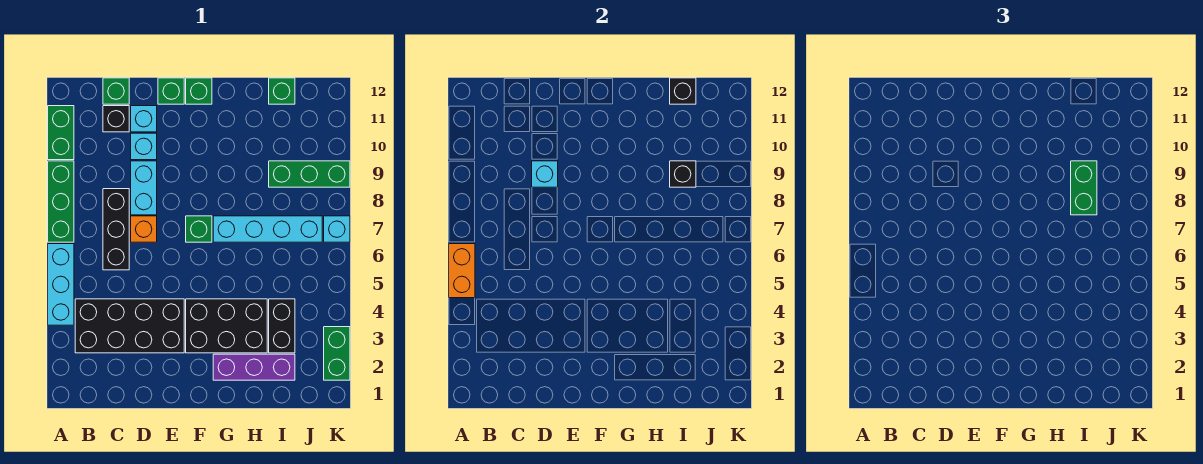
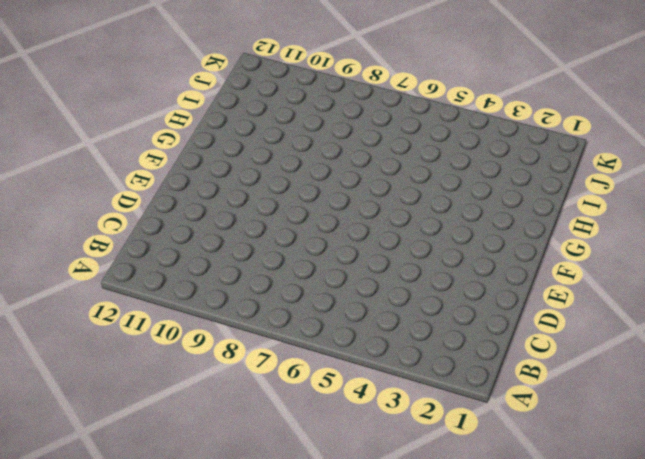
none -> cyan brick A4:A6 level 1
none -> green brick A7:A9 level 1
none -> green brick A10:A11 level 1

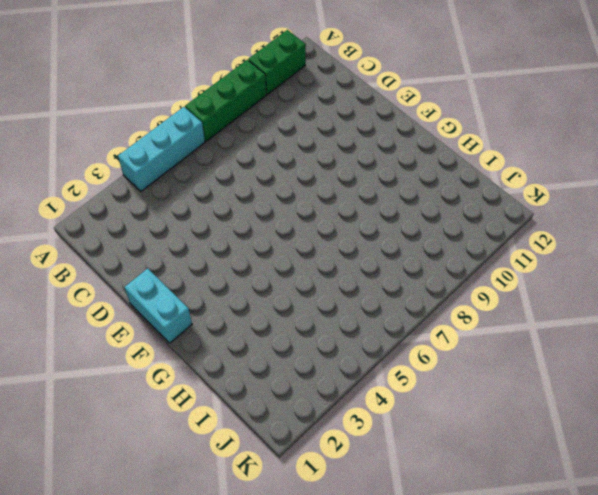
cyan brick E1:F1 level 1 -> cyan brick D8:D9 level 1
none -> black brick B3:E4 level 1
none -> black brick C6:C8 level 1
none -> black brick C11 level 1

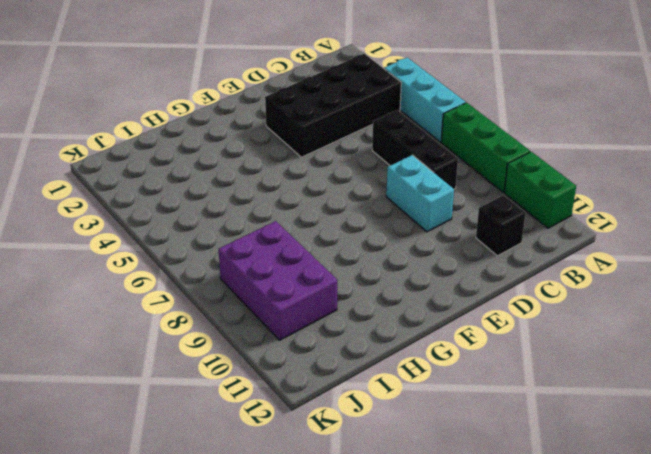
purple brick I8:J10 level 1 -> green brick I9:K9 level 1
none -> green brick C12 level 1
none -> orange brick D7 level 1
none -> cyan brick D10 level 1

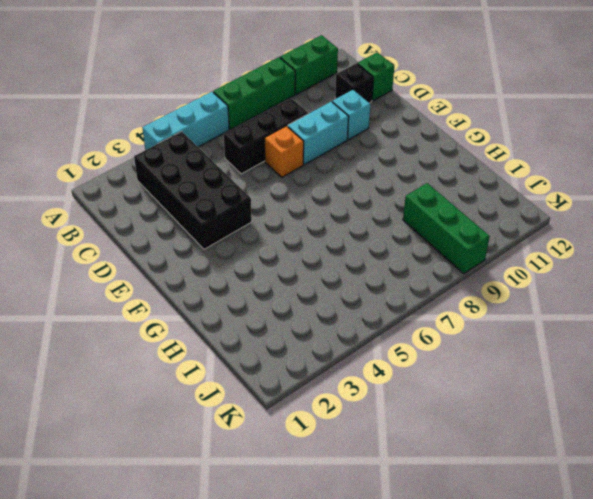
none -> cyan brick D11 level 1
none -> green brick E12 level 1
none -> black brick F3:H4 level 1

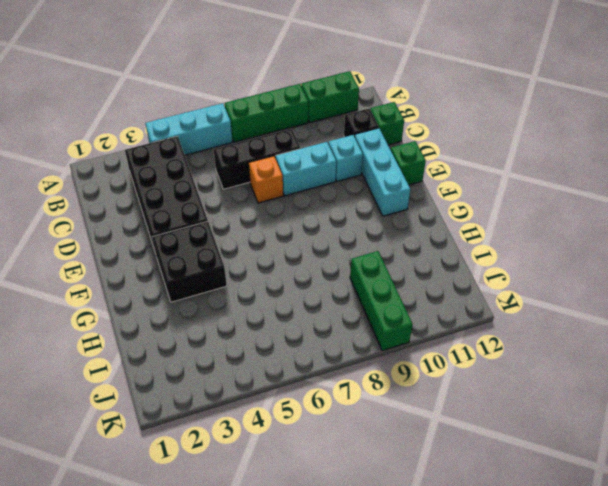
cyan brick D11:F11 level 1 -> cyan brick D11 level 1
black brick F3:G4 level 1 -> black brick F3:H4 level 1
none -> green brick F7 level 1
none -> green brick F12 level 1
none -> purple brick G2:I2 level 1

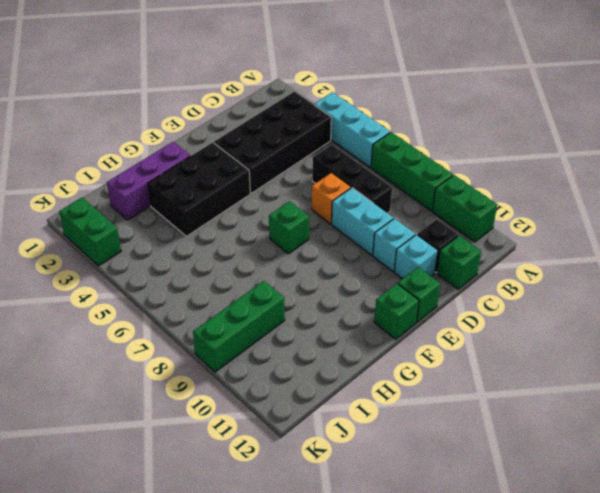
none -> cyan brick G7:J7 level 1
none -> black brick I3:I4 level 1
none -> green brick I12 level 1

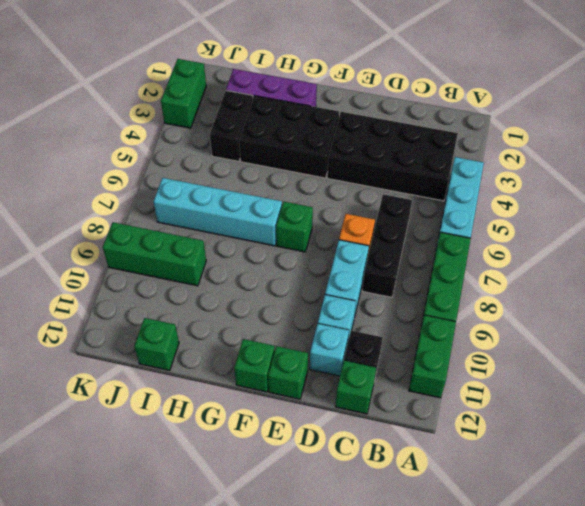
none -> cyan brick K7 level 1
none -> orange brick A5:A6 level 2
none -> cyan brick D9 level 2

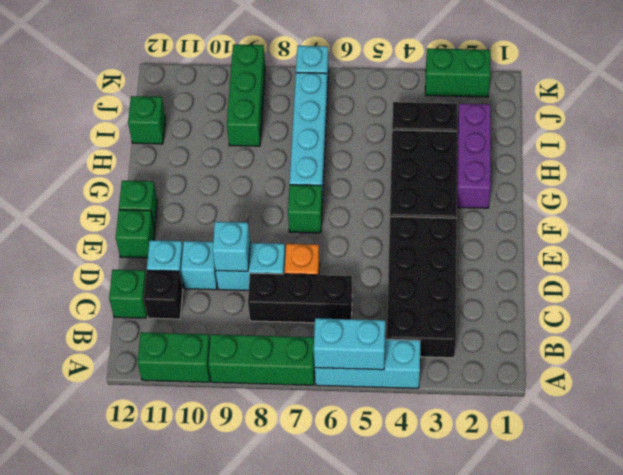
cyan brick A5:A6 level 2 -> orange brick A5:A6 level 2
none -> black brick I9 level 2
none -> black brick I12 level 2
none -> green brick I8:I9 level 3

